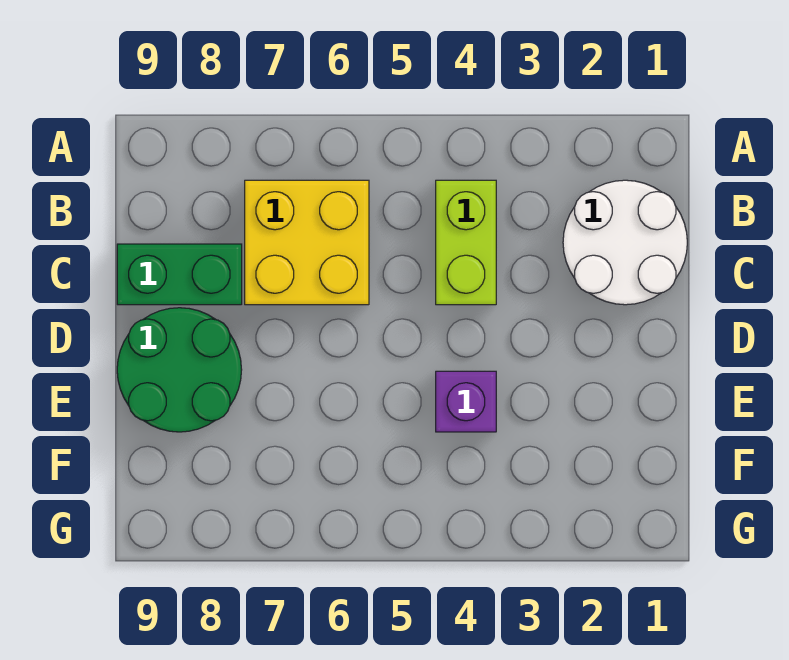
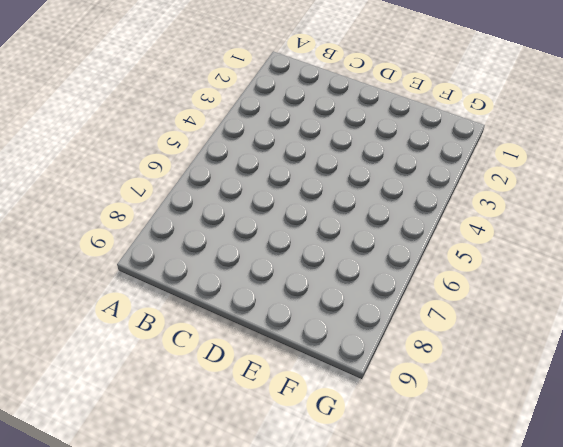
none -> white round brick B1:C2 level 1
none -> lime brick B4:C4 level 1

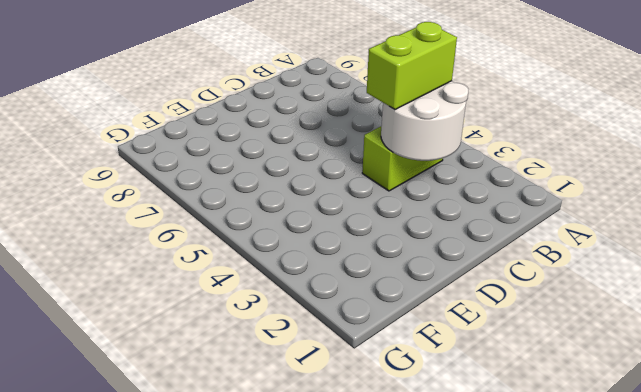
white round brick B3:C4 level 2 -> white round brick B1:C2 level 1
lime brick B4:C4 level 3 -> none
none -> yellow brick B6:C7 level 1
none -> green brick C8:C9 level 1

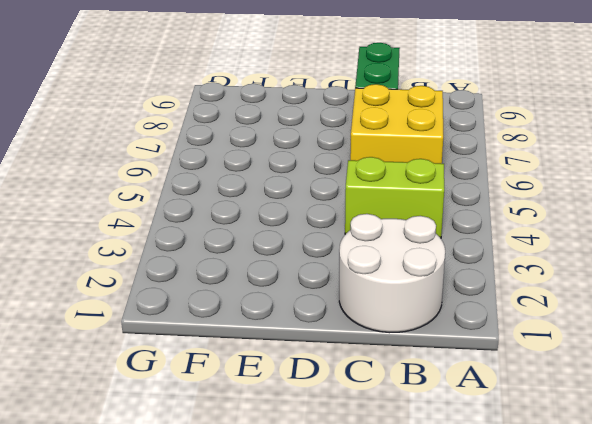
none -> green round brick D8:E9 level 1
none -> purple brick E4 level 1

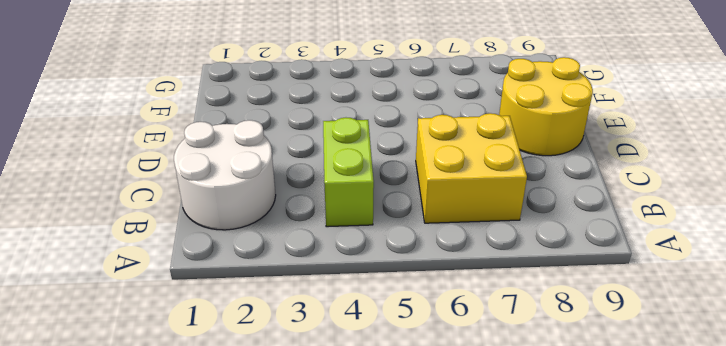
yellow round brick D8:E9 level 1 -> green round brick D8:E9 level 1
none -> green brick C8:C9 level 1
none -> purple brick E4 level 1

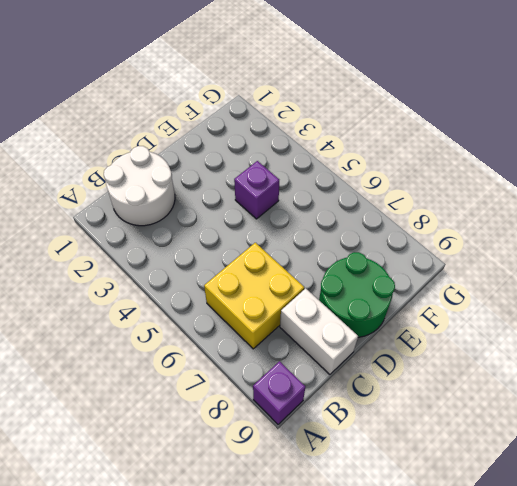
purple brick A9 level 1 -> none
white brick C8:C9 level 1 -> green brick C8:C9 level 1
none -> lime brick B4:C4 level 1

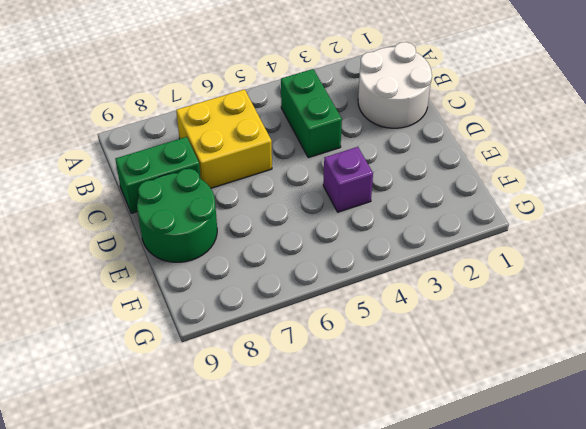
green brick B4:C4 level 1 -> lime brick B4:C4 level 1

